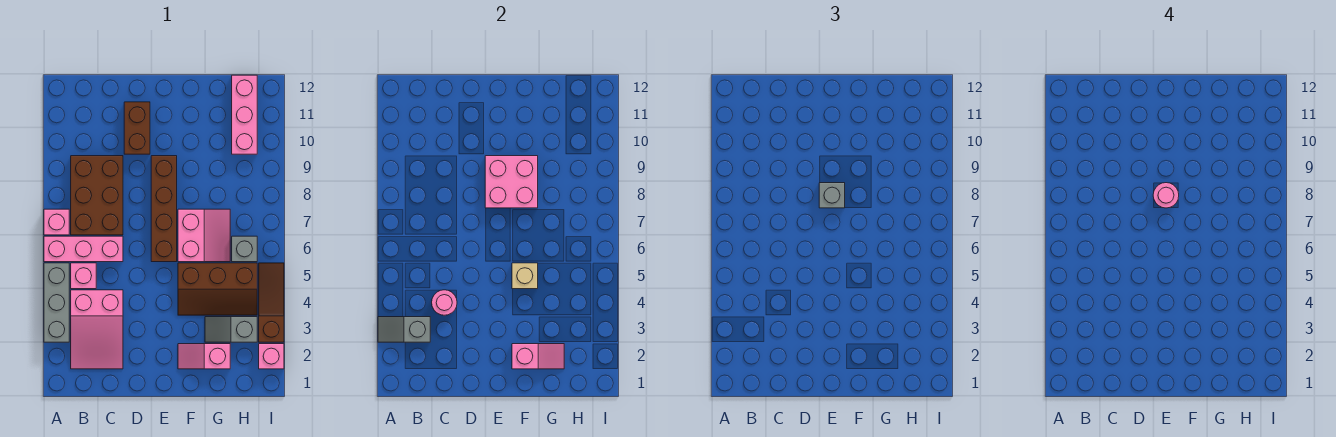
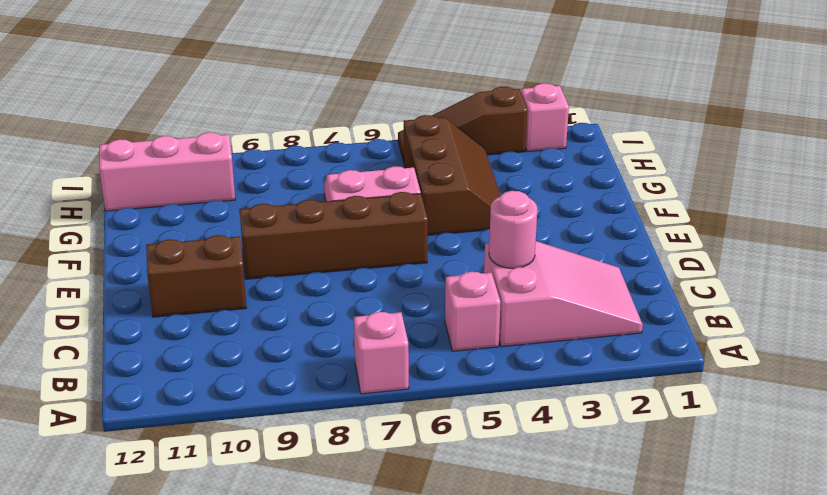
none -> grey brick A3:A5 level 1
none -> pink brick A6:C6 level 1
none -> brown brick B7:C9 level 1

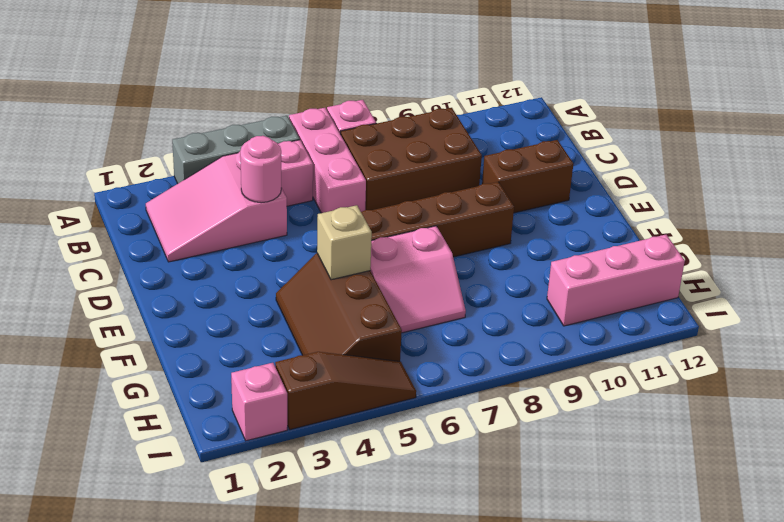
none -> pink slope F2:G2 level 1 top G
none -> grey slope G3:H3 level 1 top H
none -> grey brick H6 level 1

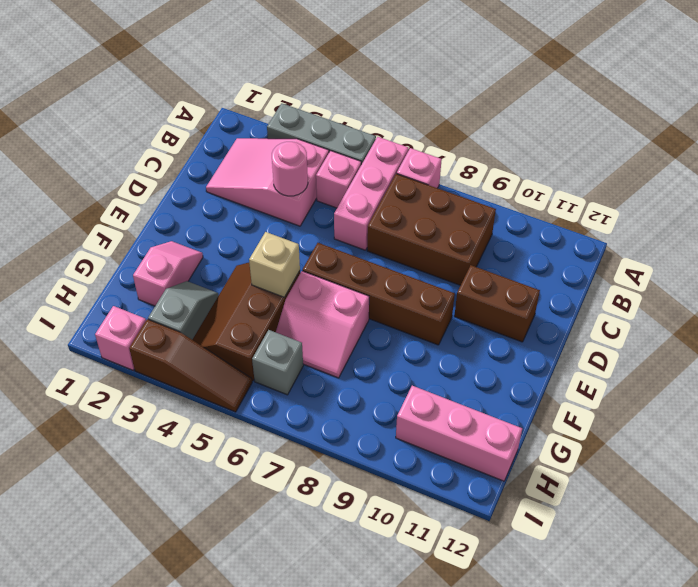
none -> grey slope A3:B3 level 2 top B
none -> pink brick E8:F9 level 2
none -> pink slope F2:G2 level 2 top F

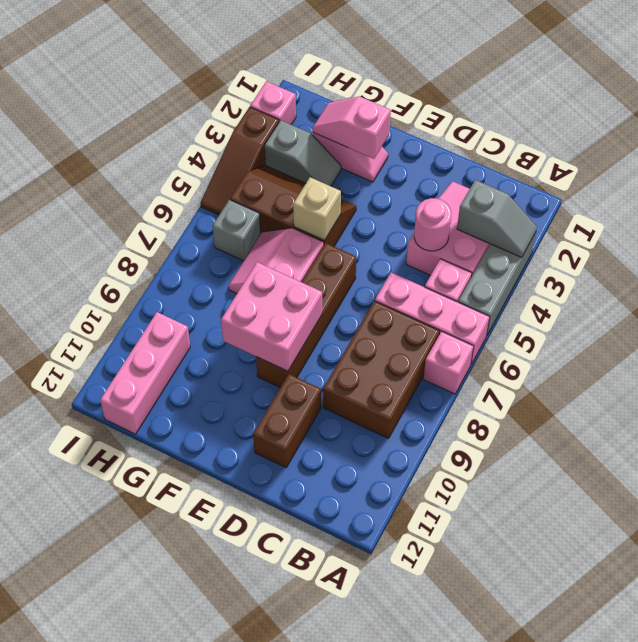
none -> grey brick E8 level 3
none -> pink round brick E8 level 4

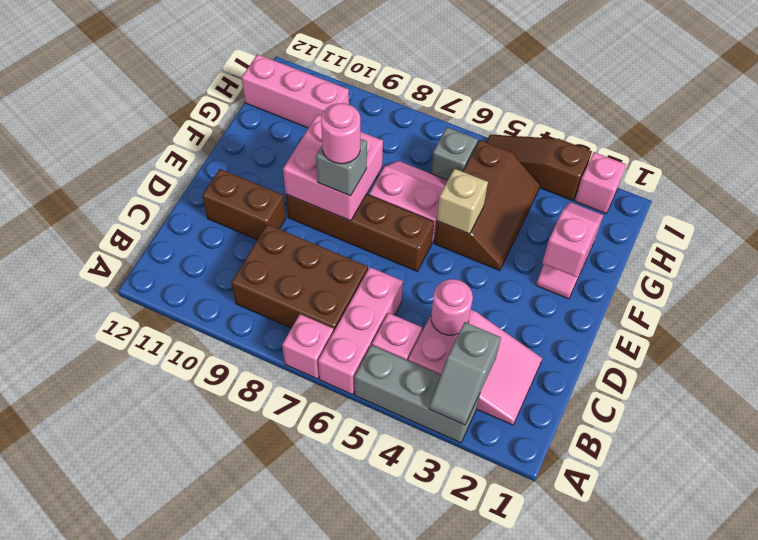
none -> grey slope G3:H3 level 1 top H

